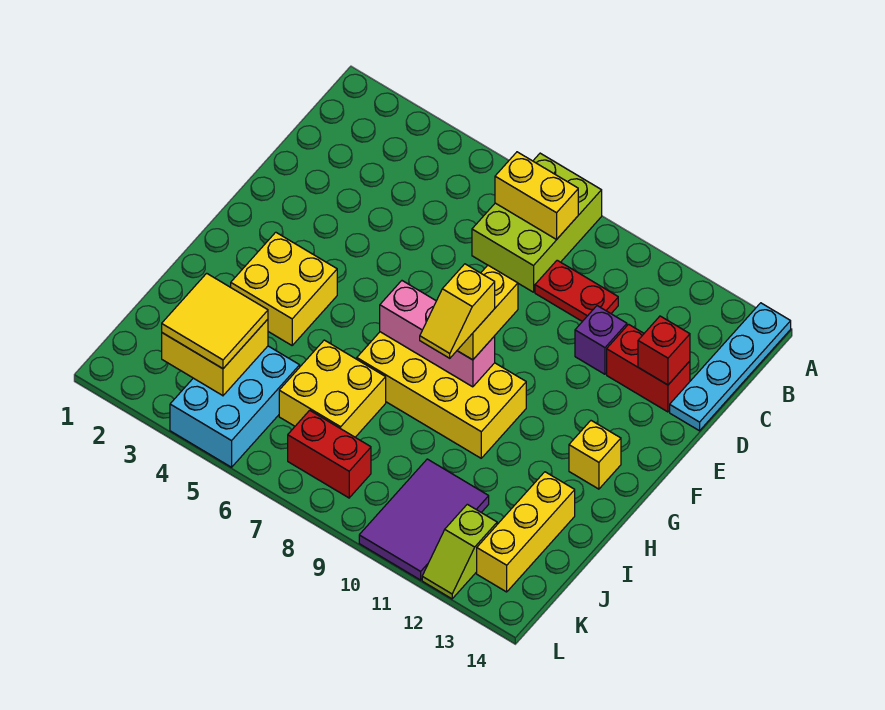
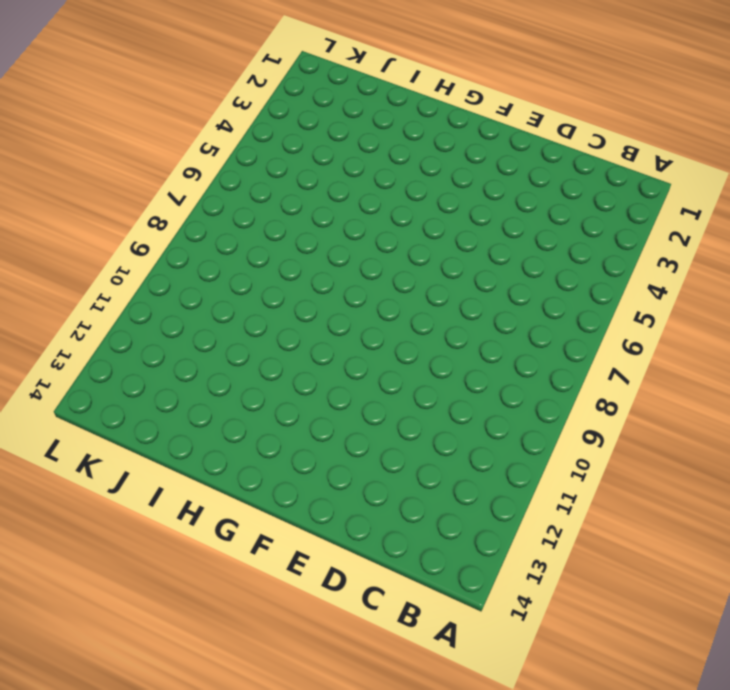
none -> lime brick A7:C8 level 1
none -> cyan plate A14:D14 level 1
none -> red plate C9:C10 level 1

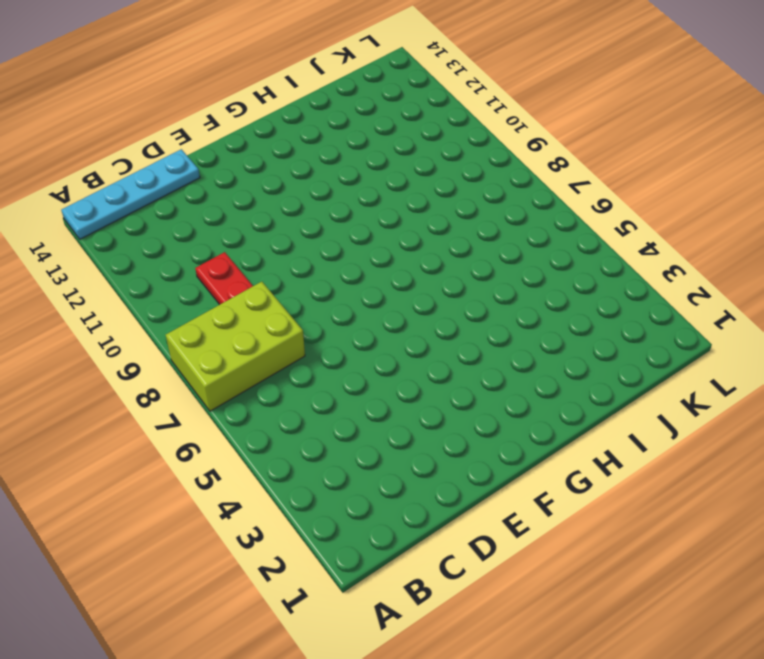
none -> purple brick D11 level 1
none -> red brick D12:D13 level 1
none -> yellow brick G3:H4 level 1

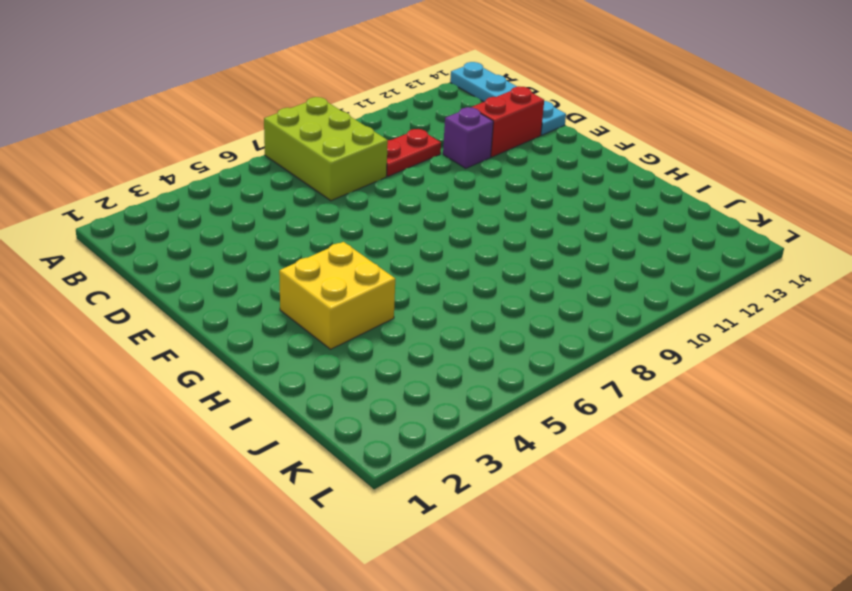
none -> yellow brick G7:H10 level 1
none -> yellow brick G13 level 1
none -> yellow brick I6:J7 level 1

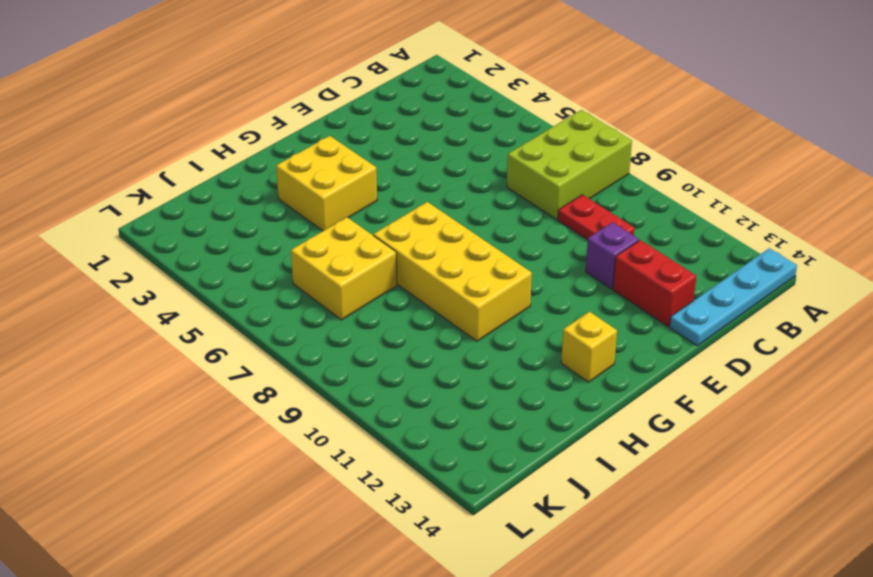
none -> yellow brick I13:K13 level 1
none -> cyan brick J4:L5 level 1
none -> purple tile J10:L11 level 1

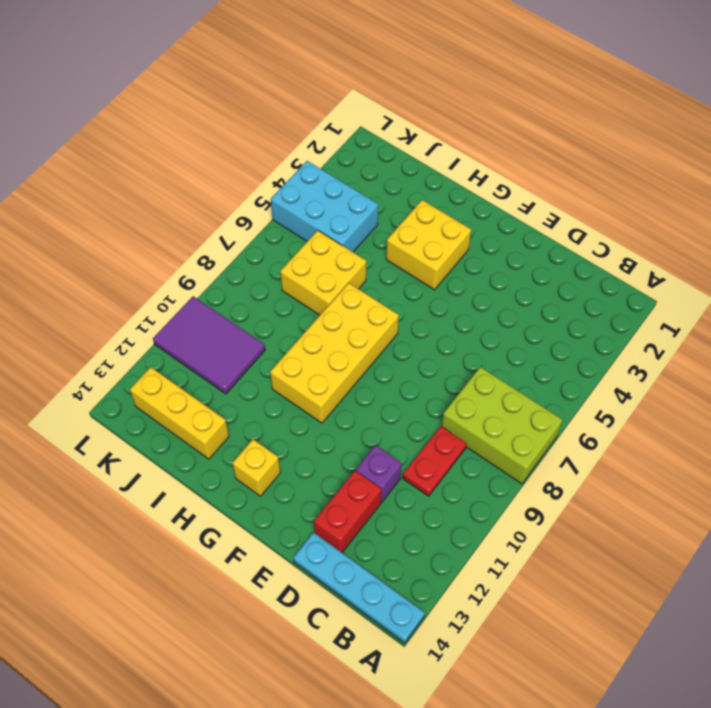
none -> red brick K7:K8 level 1
none -> lime slope K12:L12 level 1 top K
none -> yellow brick B7:B8 level 2

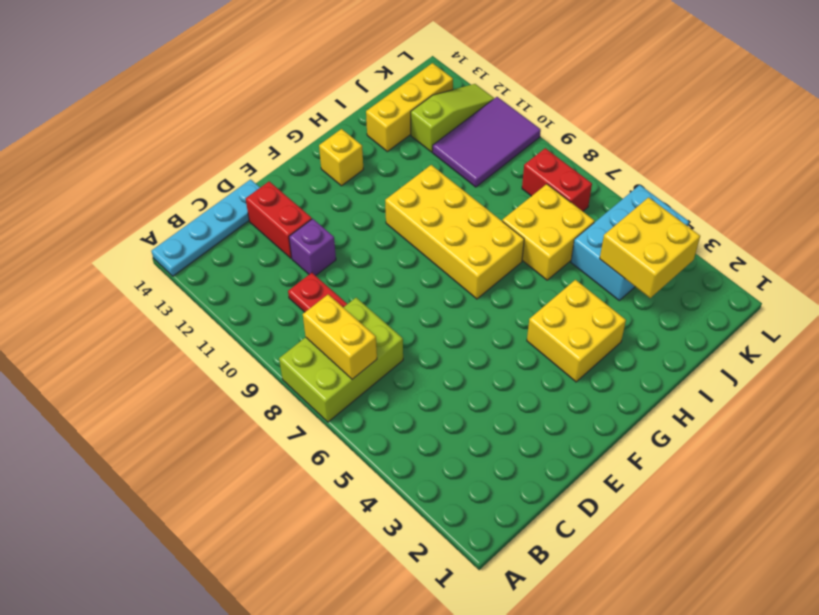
lime slope J12:L12 level 1 top J -> lime slope K12:L12 level 1 top K
none -> red brick D13 level 2
none -> pink brick G7:G9 level 2
none -> yellow brick F9:G9 level 3

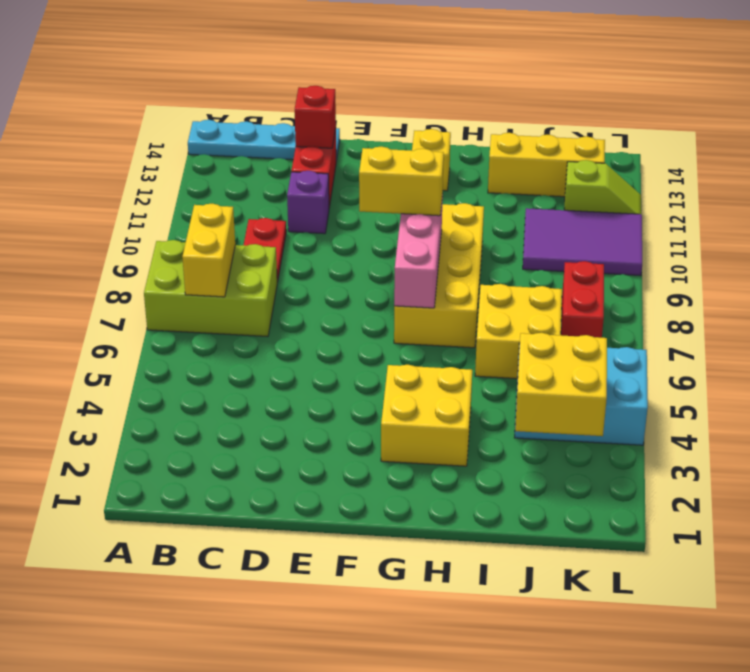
none -> yellow tile J3:K4 level 3
none -> yellow slope G9:H9 level 4 top G

